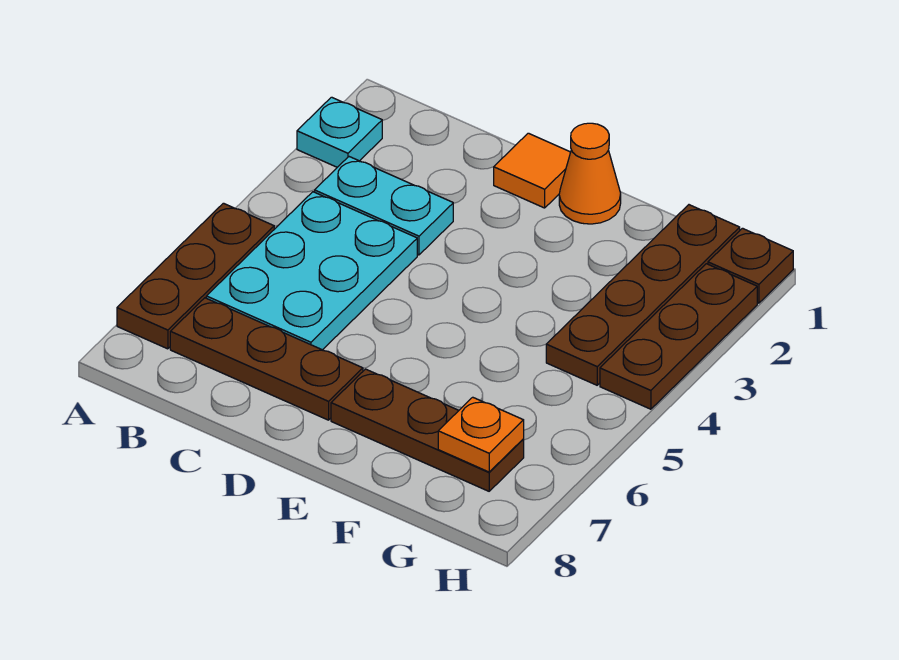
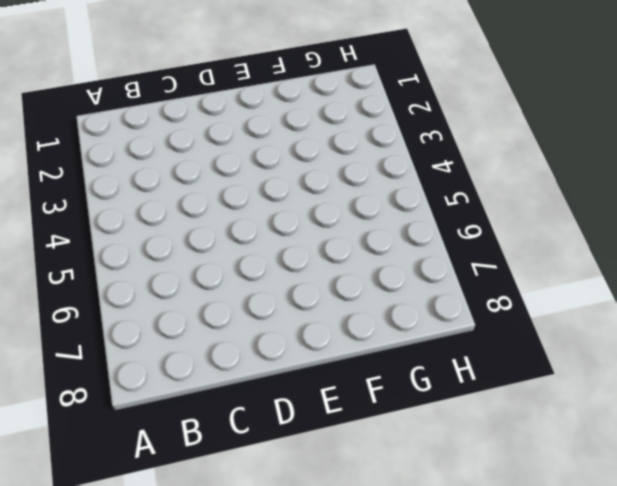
none -> cyan plate A2 level 1
none -> brown plate A5:A7 level 1
none -> cyan plate B3:C3 level 1

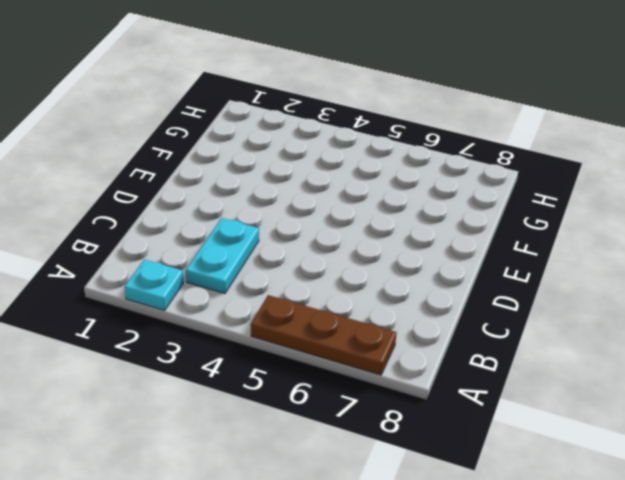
none -> cyan plate B4:C6 level 1
none -> brown plate B7:D7 level 1
none -> orange tile D1 level 1

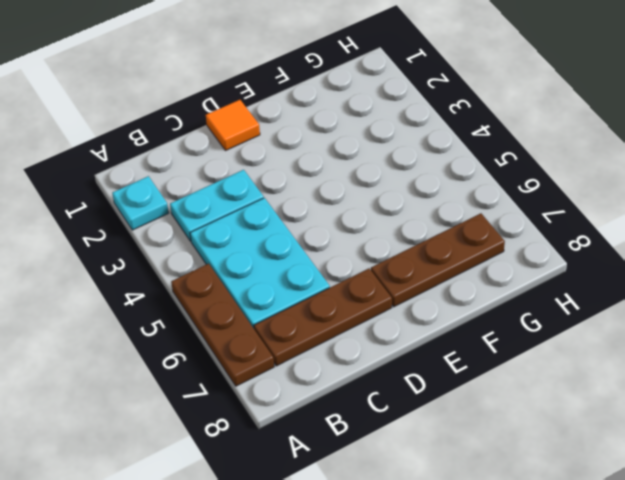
none -> orange cone E1 level 1
none -> brown plate G1:G4 level 1
none -> brown plate H1 level 1

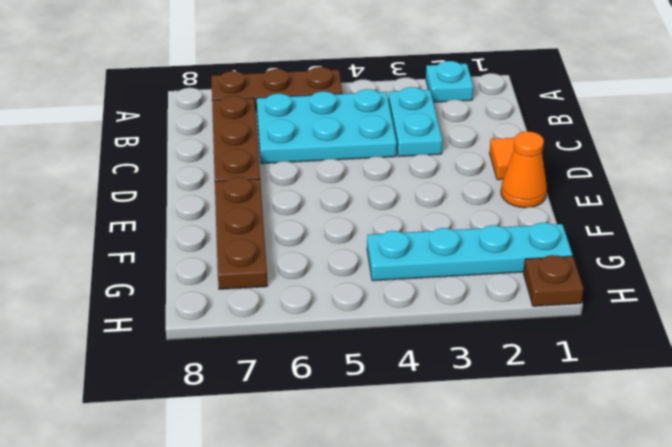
cyan plate G1:G4 level 1 -> brown plate G1:G4 level 1
none -> brown plate H2:H4 level 1
none -> orange plate G7 level 2

